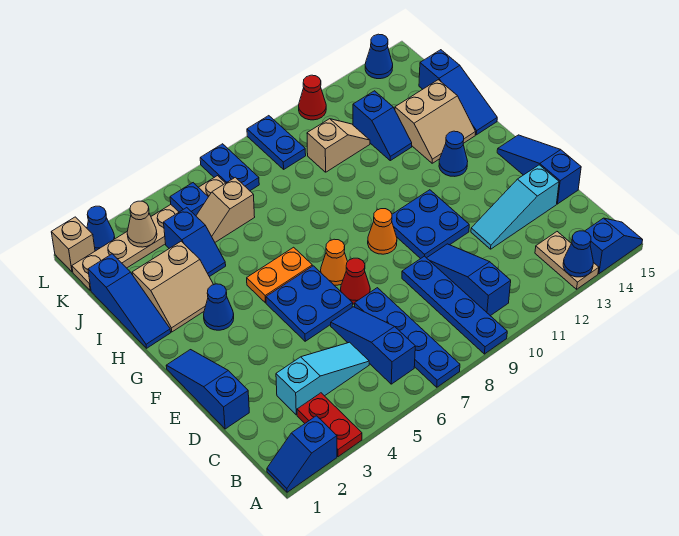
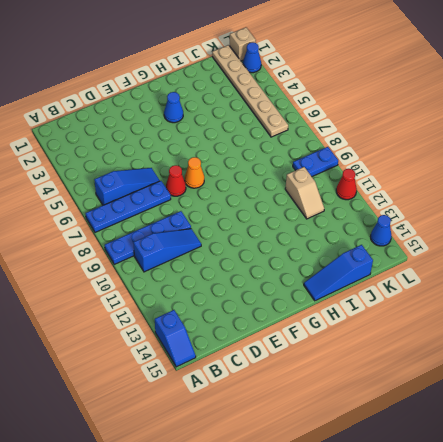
none -> blue slope A1:A2 level 1 top 2
none -> red plate A3:B3 level 1
none -> tan plate A13:B13 level 1
none -> cyan slope C3:C5 level 1 top 3

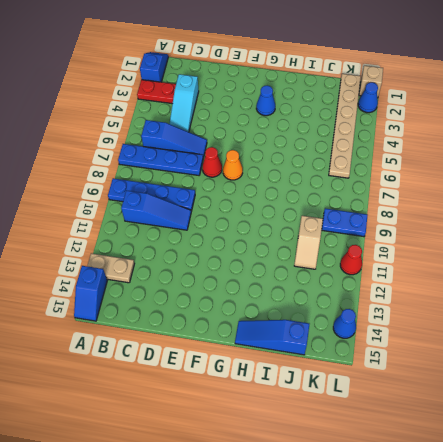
none -> blue slope D1:F1 level 1 top D
none -> cyan slope D12:D14 level 1 top 14
none -> blue slope D15:F15 level 1 top D
none -> blue plate E5:F6 level 1

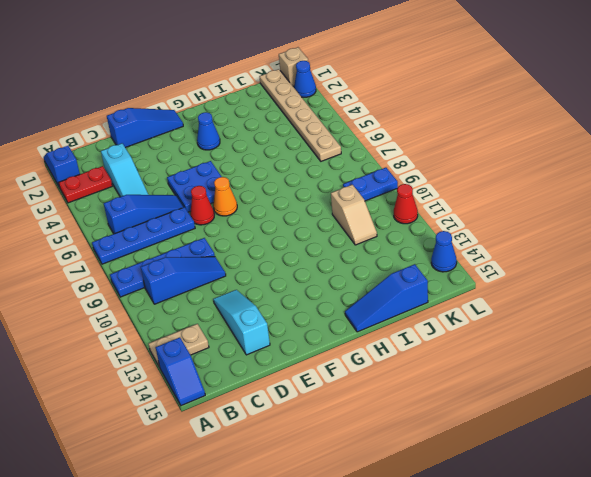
none -> blue slope D15:F15 level 1 top D
none -> blue plate E10:F11 level 1
none -> orange cone F9 level 1
none -> orange plate G5:G6 level 1

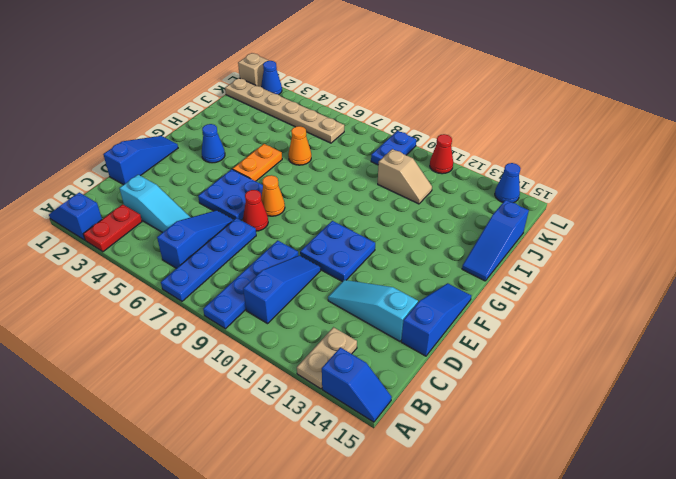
orange plate G5:H5 level 1 -> orange plate G5:G6 level 1
orange cone I6 level 1 -> orange cone F9 level 1
none -> blue cone G13 level 1
none -> blue slope H1:J1 level 1 top J
none -> tan slope H2:I3 level 1 top I
none -> tan slope H13:I14 level 1 top I

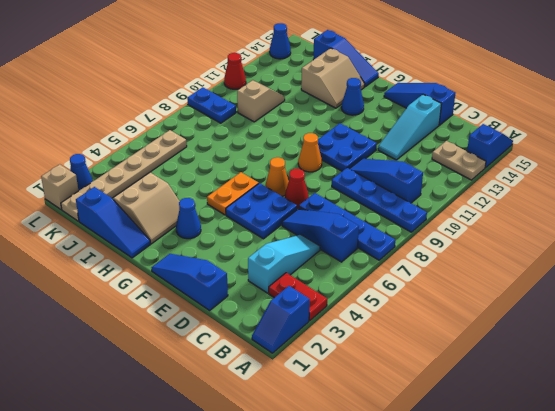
none -> blue slope I4:J4 level 1 top J
none -> blue slope I12:J12 level 1 top J
none -> tan slope J5:J6 level 1 top 6
none -> blue plate K7:L7 level 1

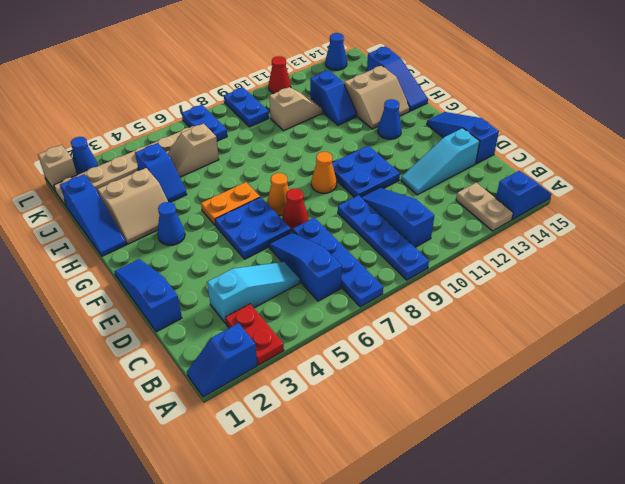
none -> blue cone A13 level 2
none -> tan cone K3 level 2
none -> blue plate K5 level 2

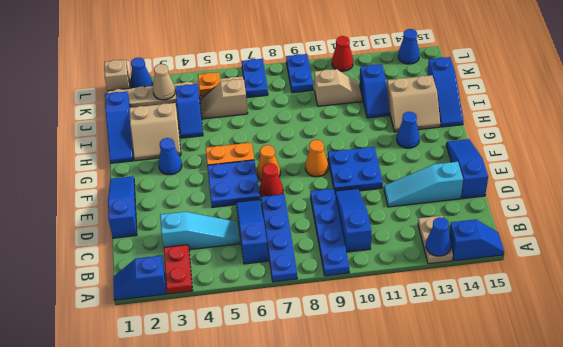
orange plate K5 level 2 -> blue plate K5 level 2

